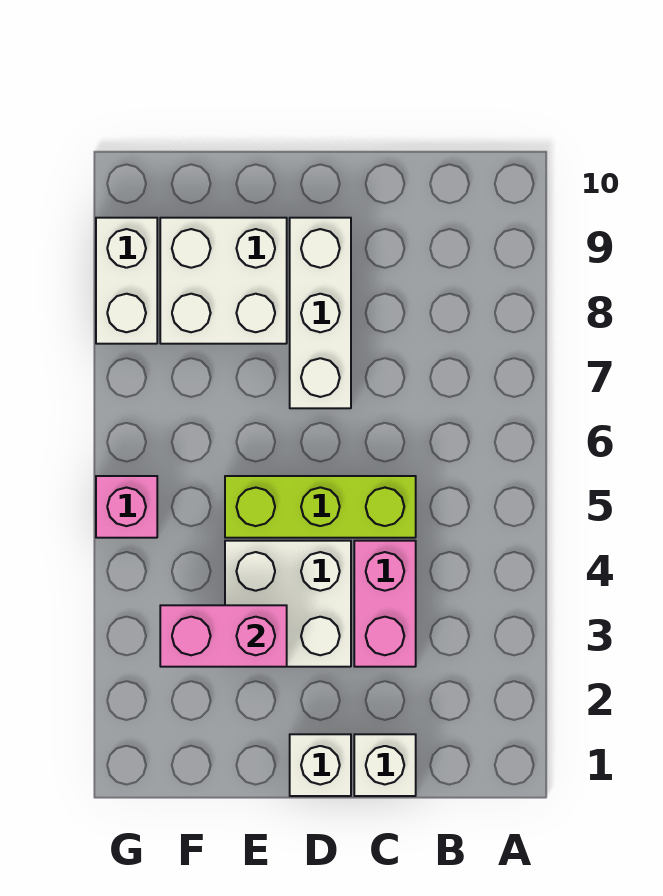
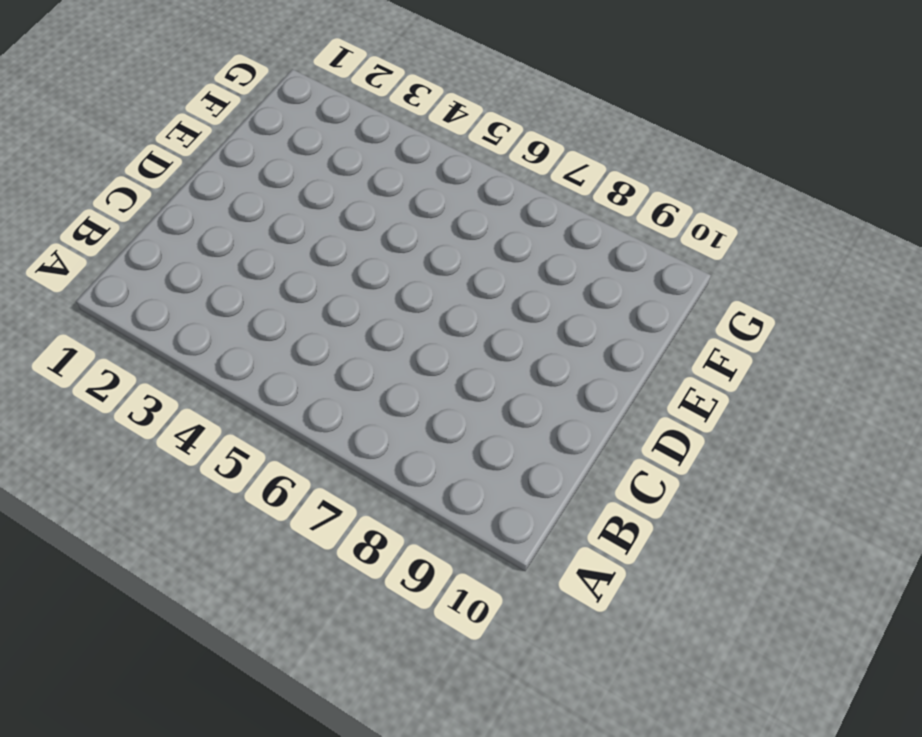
none -> white brick C1 level 1
none -> pink brick C3:C4 level 1

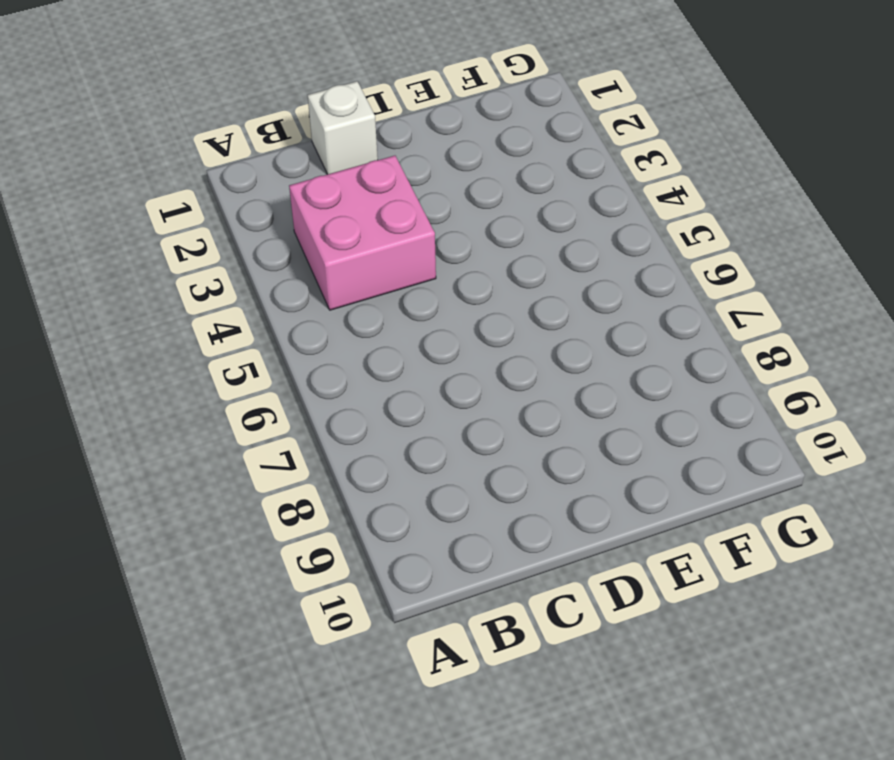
pink brick B3:C4 level 1 -> pink brick C3:C4 level 1
none -> lime brick C5:E5 level 1
none -> white brick D1 level 1

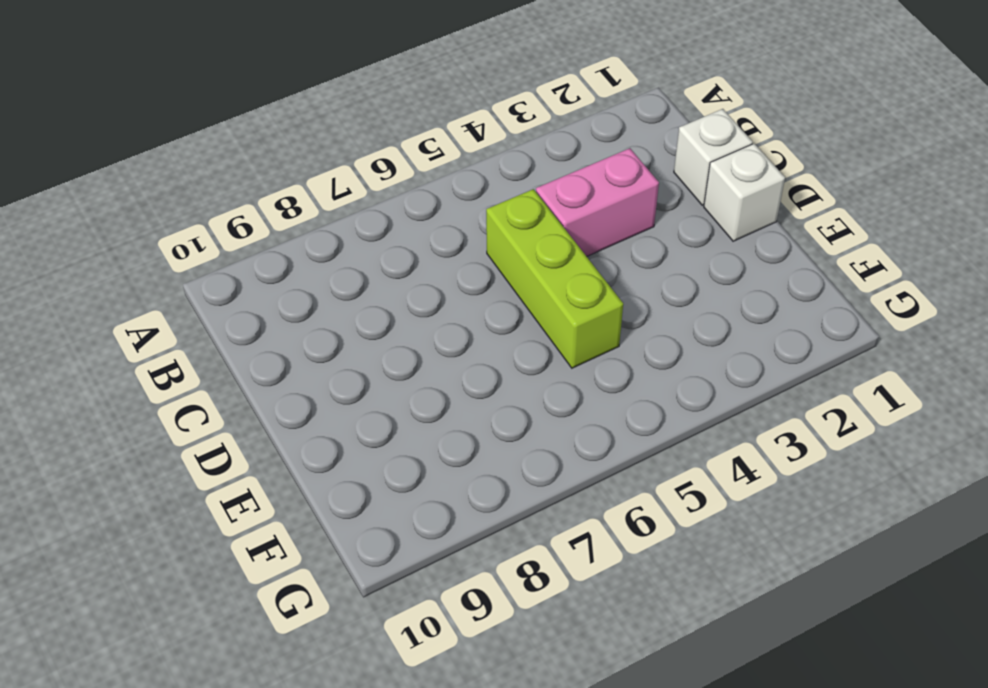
none -> white brick D3:E4 level 1
none -> white brick D7:D9 level 1

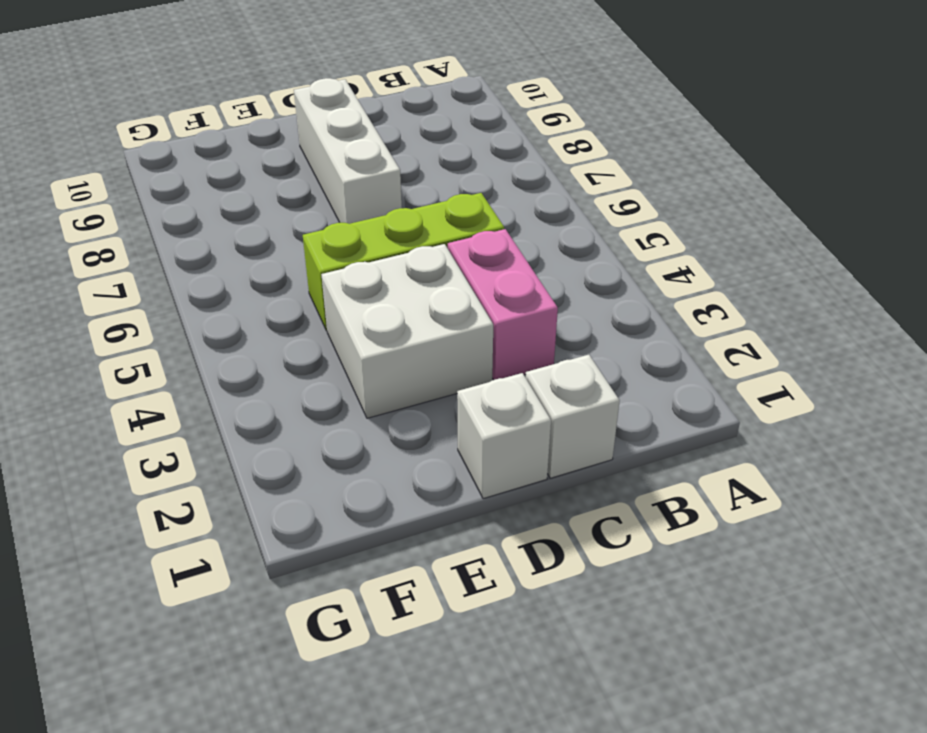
none -> white brick E8:F9 level 1
none -> pink brick G5 level 1

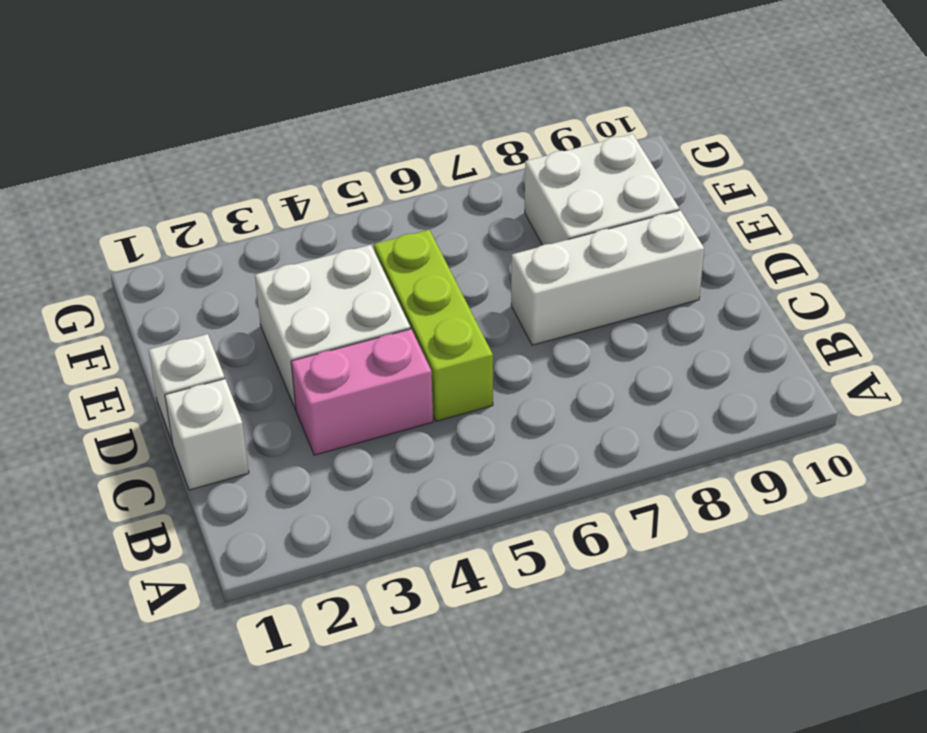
none -> pink brick G5 level 1
none -> white brick G8:G9 level 1

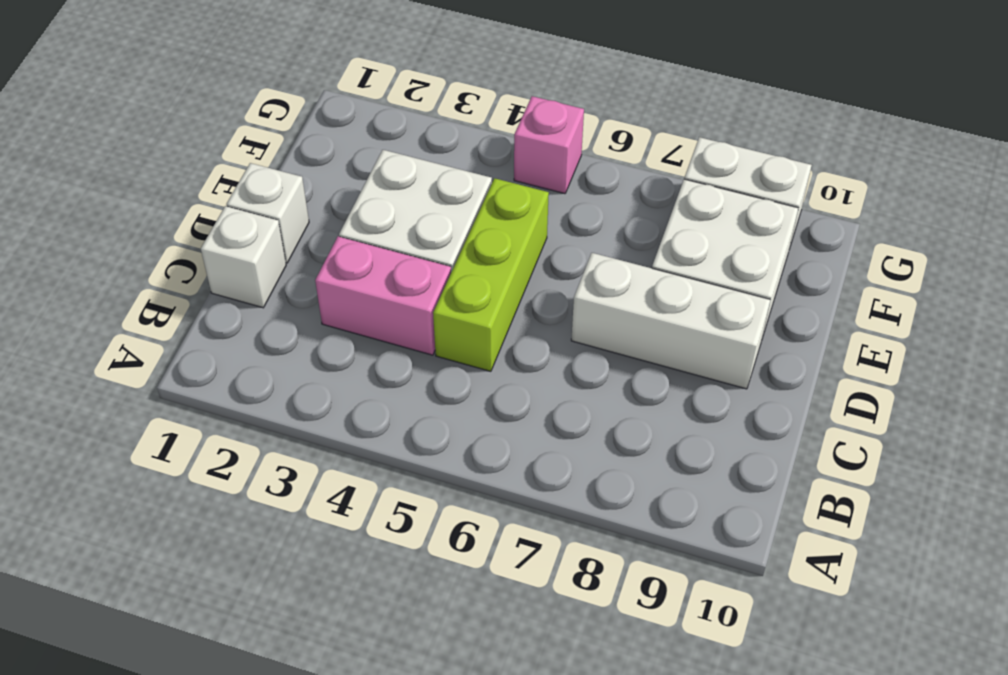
none -> pink brick E3:F3 level 2

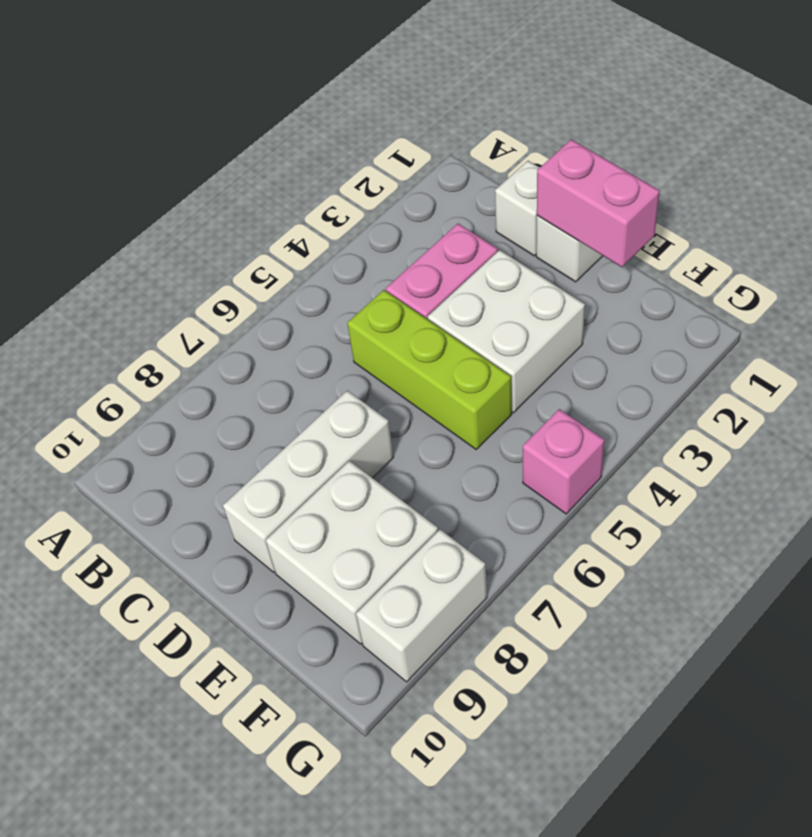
pink brick D1:E1 level 2 -> pink brick E3:F3 level 2

